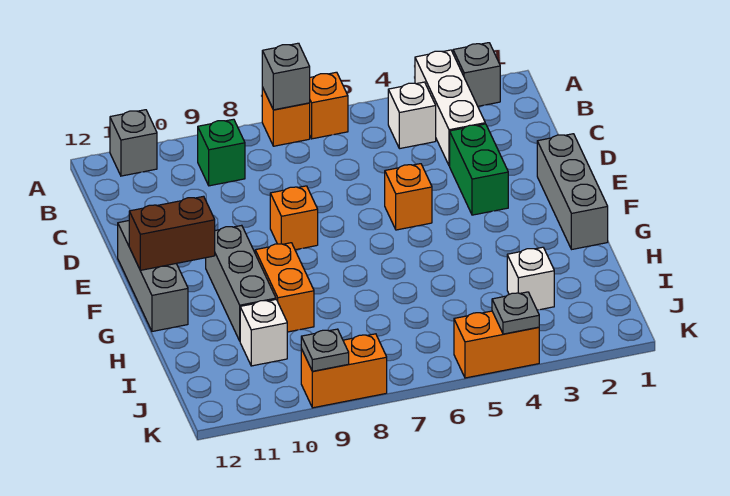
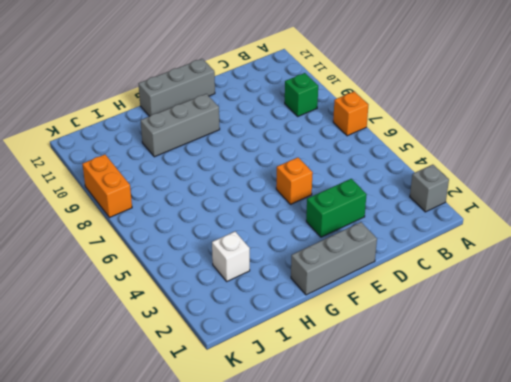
none -> white brick A3:C3 level 1
none -> orange brick A6 level 1
none -> grey brick A11 level 1

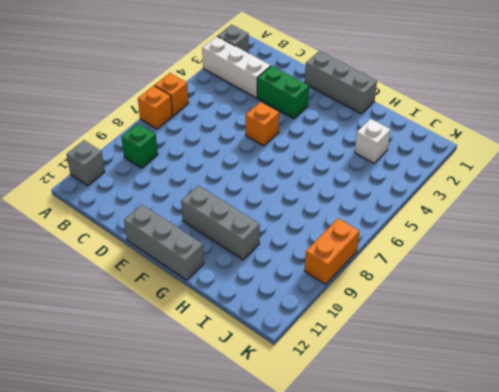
none -> white brick B4 level 1
none -> orange brick E8 level 1
none -> orange brick G9:H9 level 1

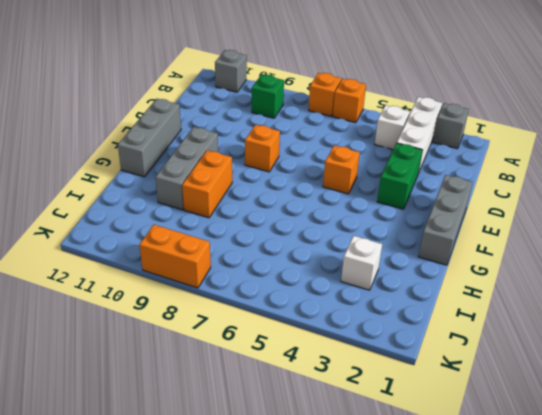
none -> white brick I10 level 1
none -> orange brick K4:K5 level 1
none -> grey brick A7 level 2

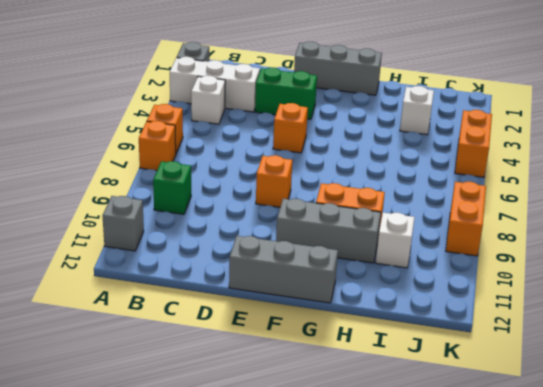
none -> grey brick A7 level 2
none -> brown brick F11:F12 level 2
none -> grey plate K4 level 2

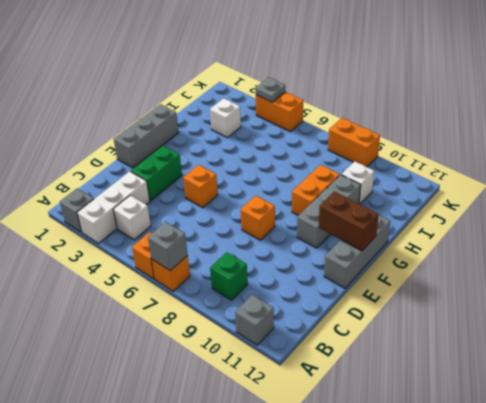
none -> grey plate K9 level 2

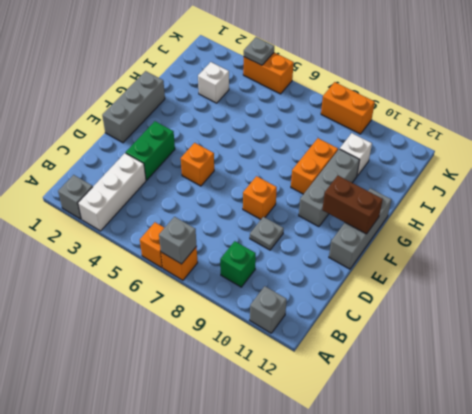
grey plate D9 level 1 -> grey plate K9 level 2
none -> white brick B4 level 1

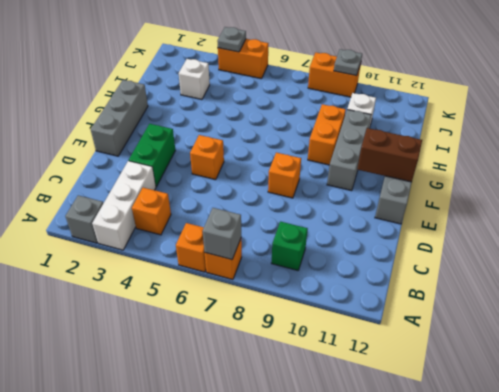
orange brick B4 level 1 -> white brick B4 level 1
none -> grey brick A11 level 1

